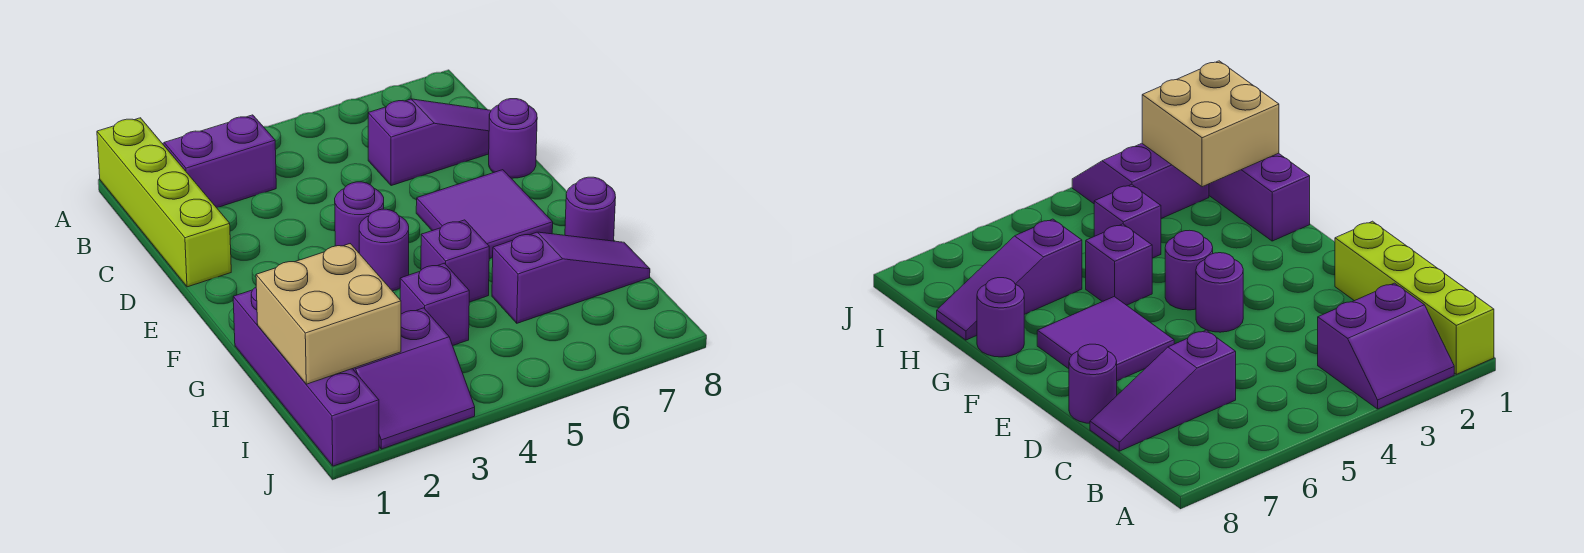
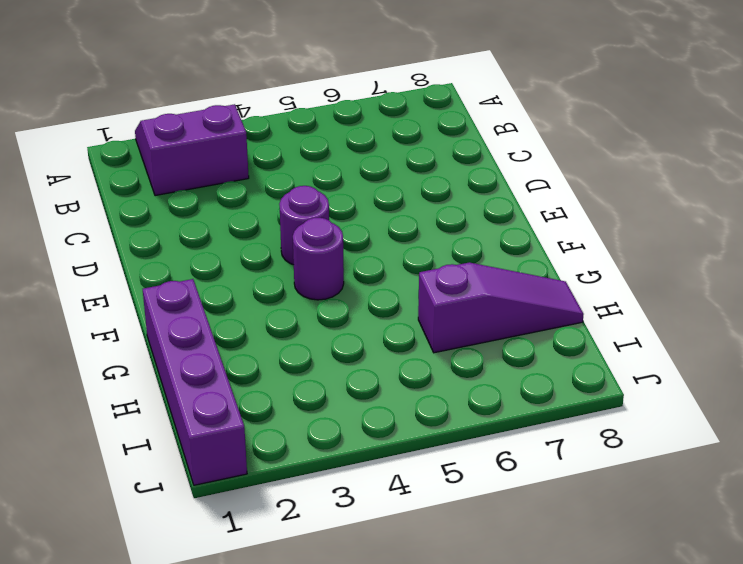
none -> lime brick A1:D1 level 1
none -> purple slope C6:C8 level 1 top 6
none -> purple round brick D8 level 1

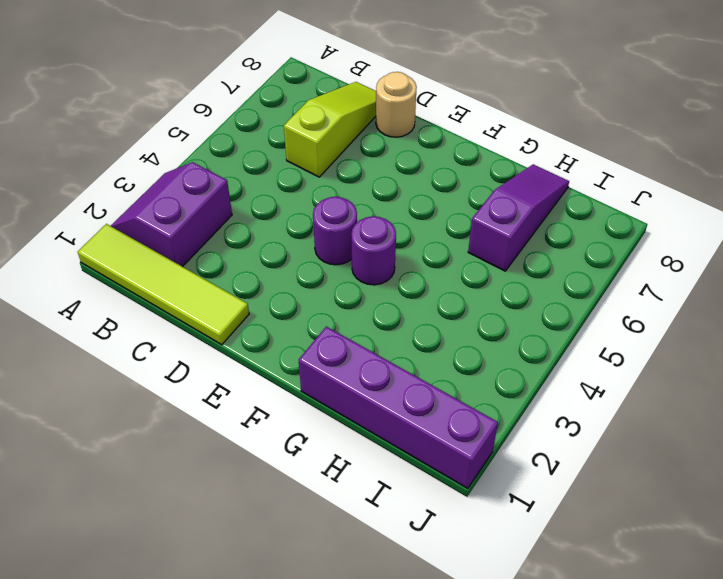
lime tile A1:D1 level 1 -> lime brick A1:D1 level 1
lime slope C6:C8 level 1 top 6 -> purple slope C6:C8 level 1 top 6
tan round brick D8 level 1 -> purple round brick D8 level 1
none -> purple tile E6:F7 level 1
none -> purple brick G5 level 1
none -> purple round brick G8 level 1

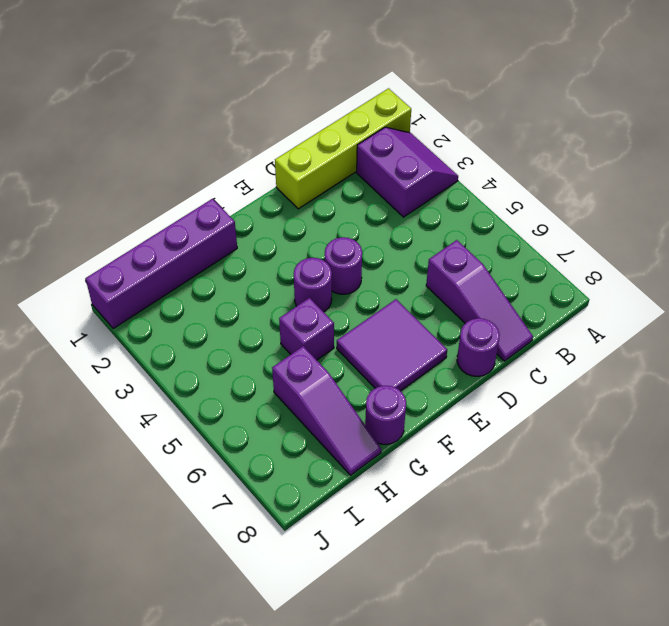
none -> purple brick H4 level 1
none -> purple slope I2:J3 level 1 top I
none -> tan brick H1:I2 level 2

